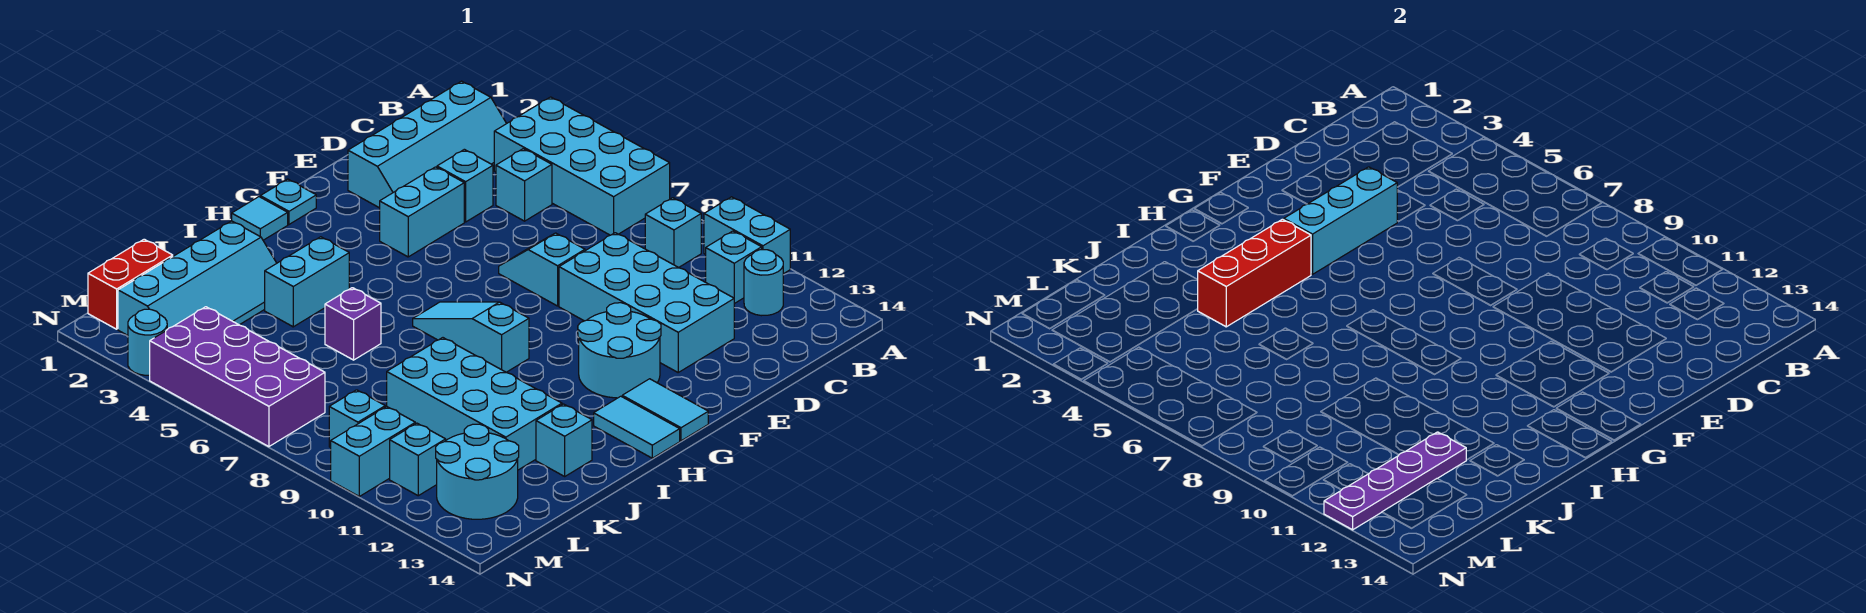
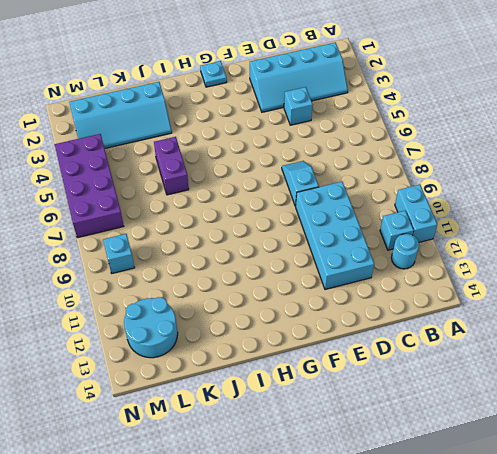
purple brick J5:J6 level 1 -> purple brick J6 level 1
none -> cyan brick A4:B7 level 1
none -> cyan brick B9 level 1
none -> cyan brick C5 level 1
none -> cyan brick E4:F4 level 1

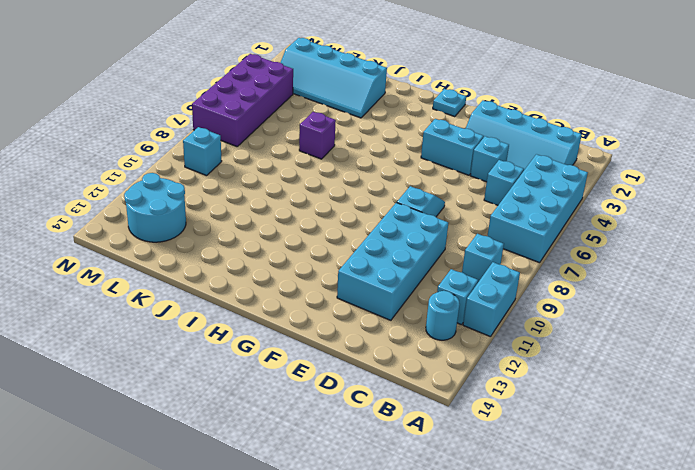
none -> cyan round brick F11:G12 level 1
none -> cyan tile G13:G14 level 1
none -> cyan tile H1 level 1
none -> cyan slope H7:H9 level 1 top 9

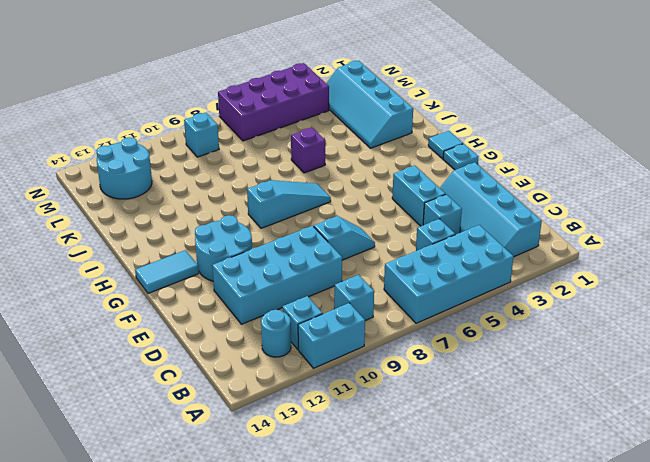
none -> cyan tile H13:H14 level 1
none -> cyan brick I4:J4 level 1
none -> cyan brick J9:K12 level 1
none -> cyan brick J13 level 1

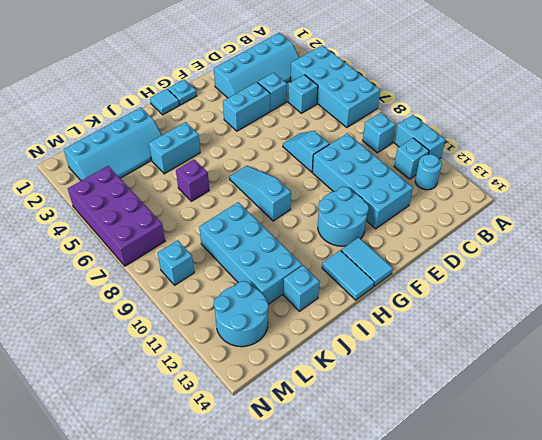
none -> red brick L1:M1 level 1
none -> cyan brick M10:N10 level 1
none -> cyan brick M11 level 1
none -> cyan round brick N3 level 1

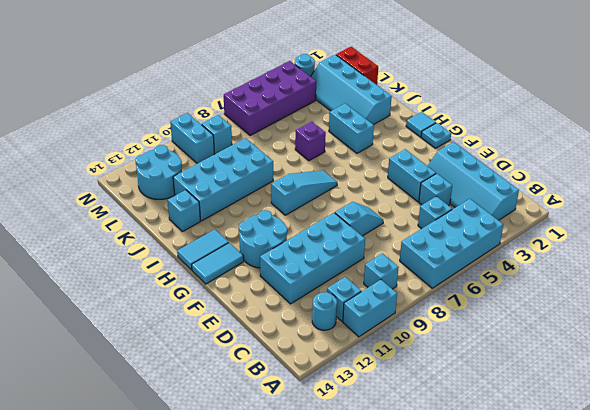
none -> cyan brick M11 level 1
none -> cyan brick E4:G4 level 2
none -> red brick H4:J4 level 2
none -> purple plate K12:N12 level 2

